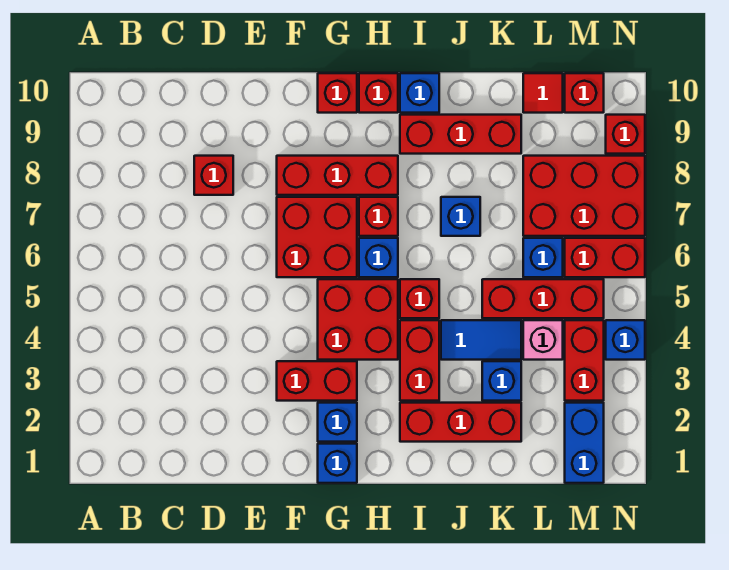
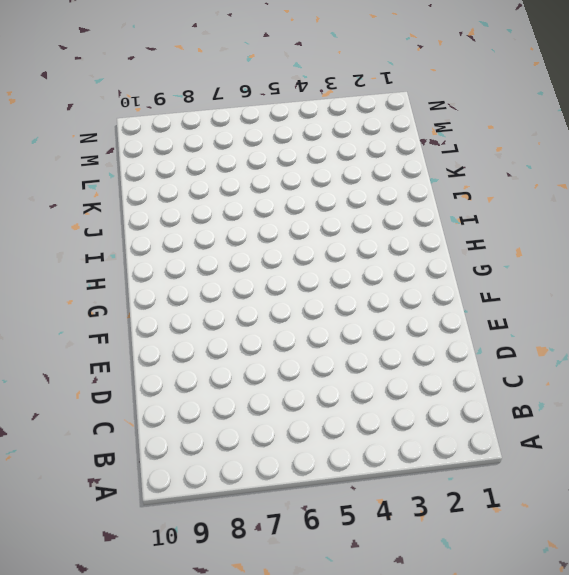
none -> red brick D8 level 1
none -> red brick F3:G3 level 1
none -> red brick F6:G7 level 1
none -> red brick F8:H8 level 1

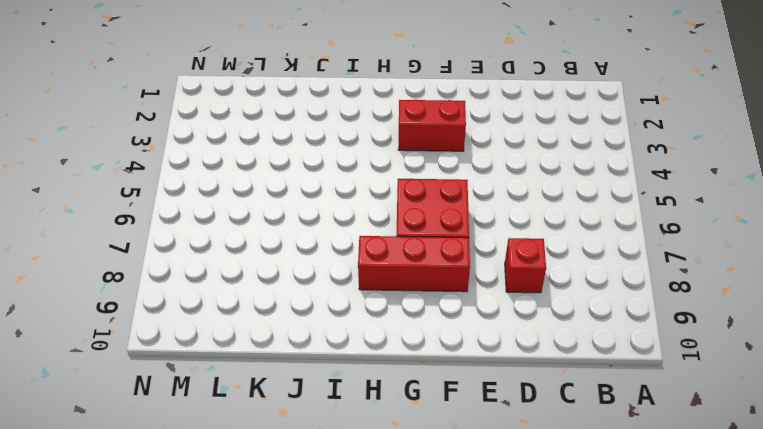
none -> blue brick G1 level 1
none -> blue brick G2 level 1
none -> red brick G4:H5 level 1
none -> red brick G10 level 1

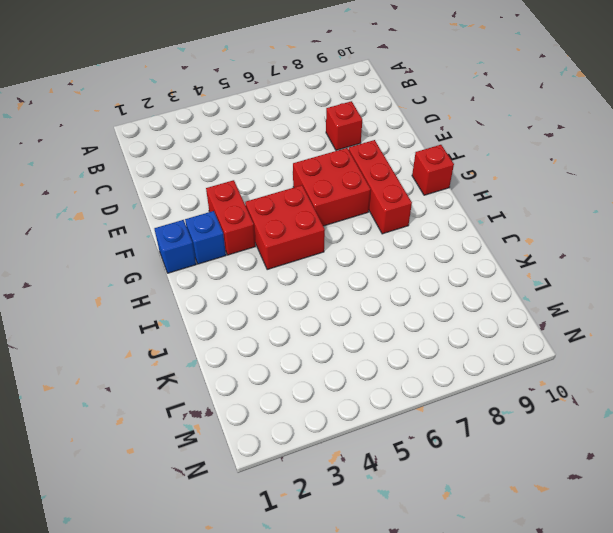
none -> blue brick H6 level 1
none -> red brick H7 level 1
none -> red brick H10 level 1
none -> red brick I2:K2 level 1

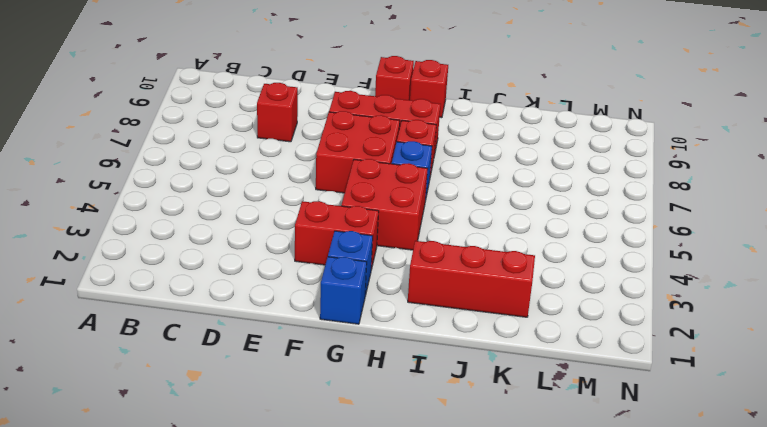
none -> red brick I3:I4 level 1
none -> red brick I5 level 1
none -> red brick I9:K9 level 1
none -> blue brick I10 level 1

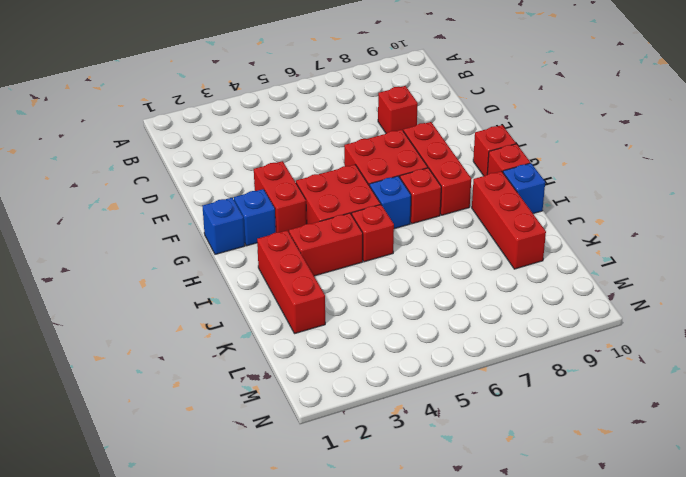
none -> blue tile J4:K4 level 1
none -> blue brick J7 level 1
none -> blue brick K3 level 1
none -> red brick K5:M5 level 1

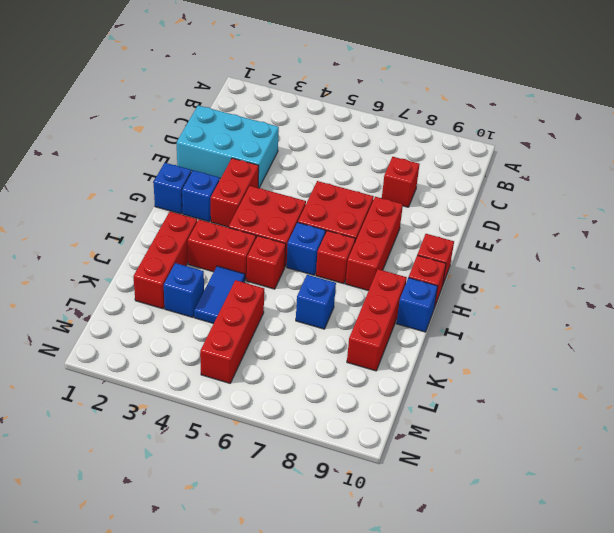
cyan brick D1:E3 level 1 -> none
none -> pink brick L4 level 1
none -> blue brick L6 level 1
none -> red brick L7:N8 level 1
none -> red tile L10 level 1

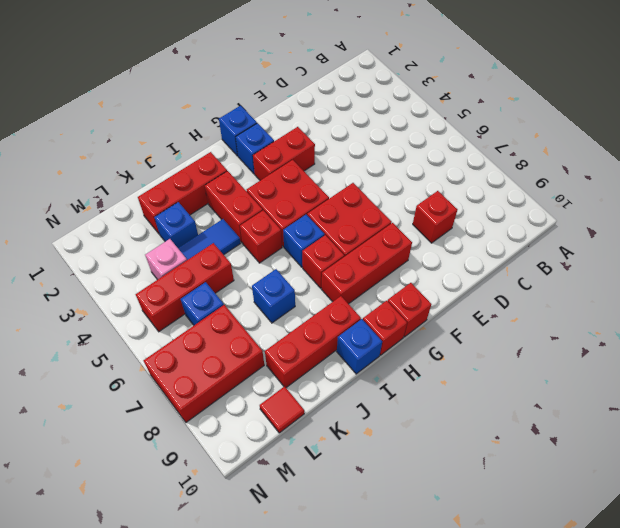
none -> blue brick M1:M2 level 1
none -> red brick M3:M4 level 1
none -> red brick M6:N6 level 1
none -> red brick M10 level 1

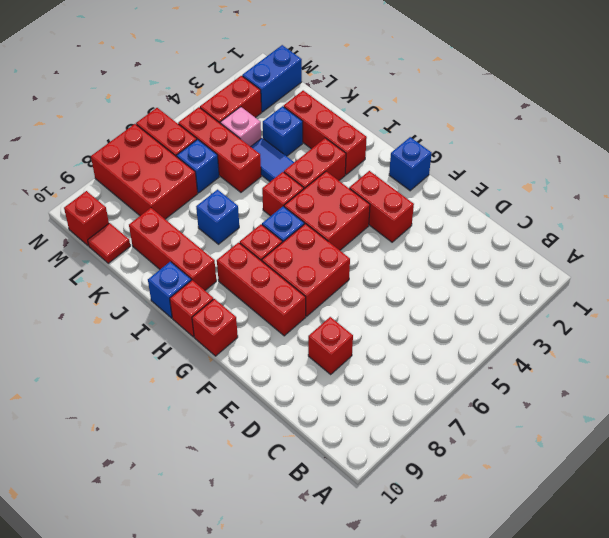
none -> blue brick G2 level 1
none -> blue brick N4 level 1
none -> red brick N9 level 1

